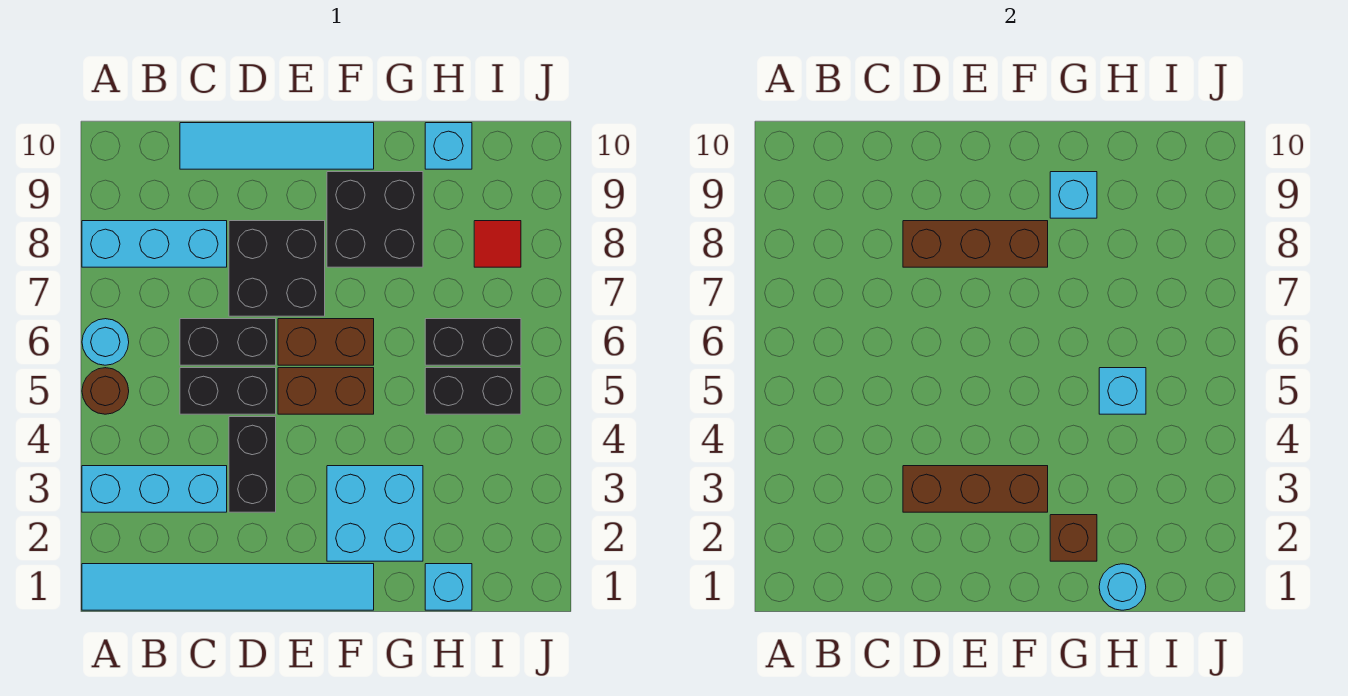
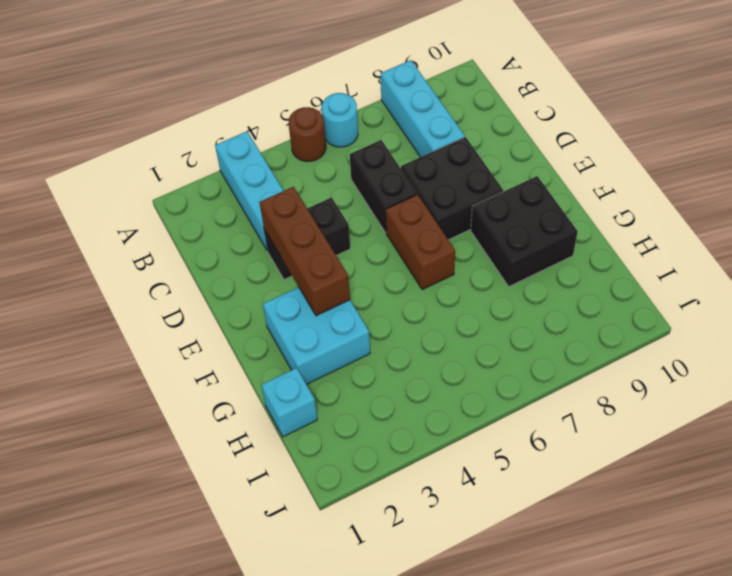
none -> cyan tile A1:F1 level 1
none -> black brick C5:D5 level 1
none -> cyan tile C10:F10 level 1

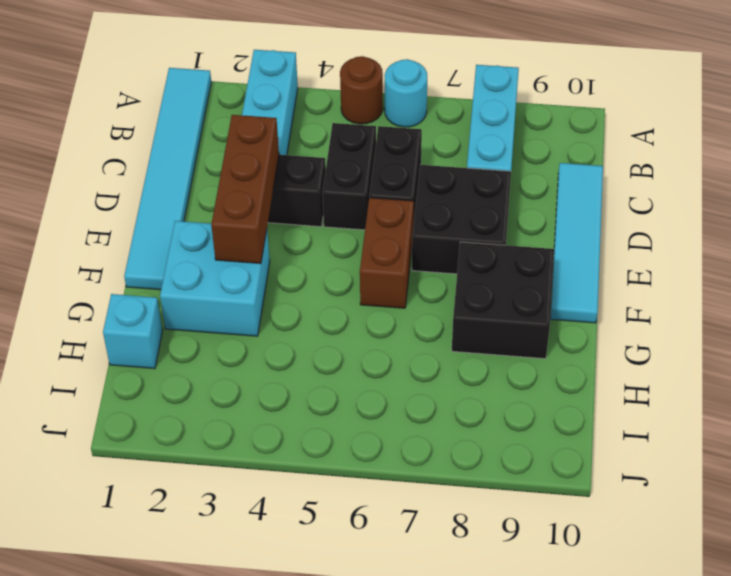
none -> brown brick E5:F5 level 1
none -> black brick H5:I5 level 1
none -> black brick H6:I6 level 1

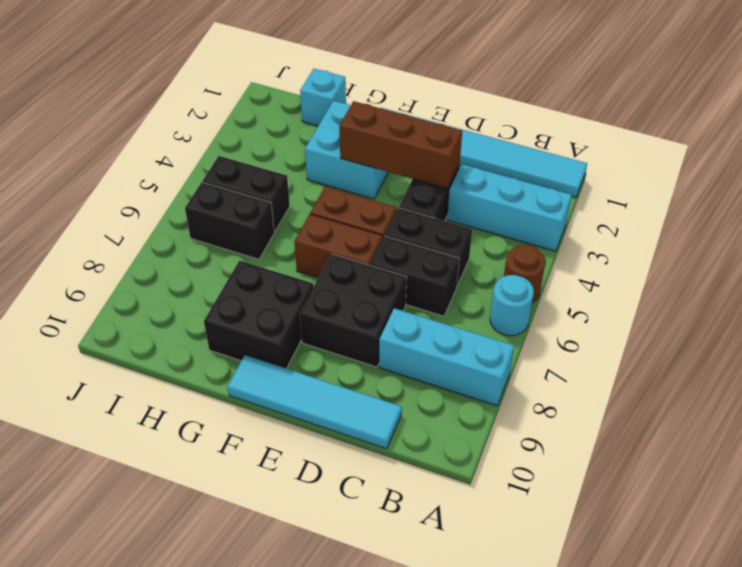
none -> cyan brick H10 level 1
none -> red tile I8 level 1
none -> brown brick D8:F8 level 2

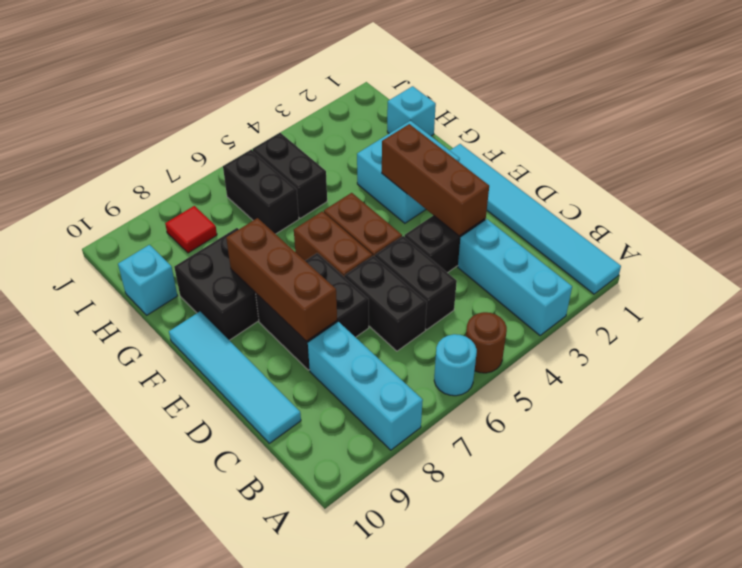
none -> brown brick G2 level 2
none -> cyan brick G9 level 2
none -> cyan round brick H1 level 2

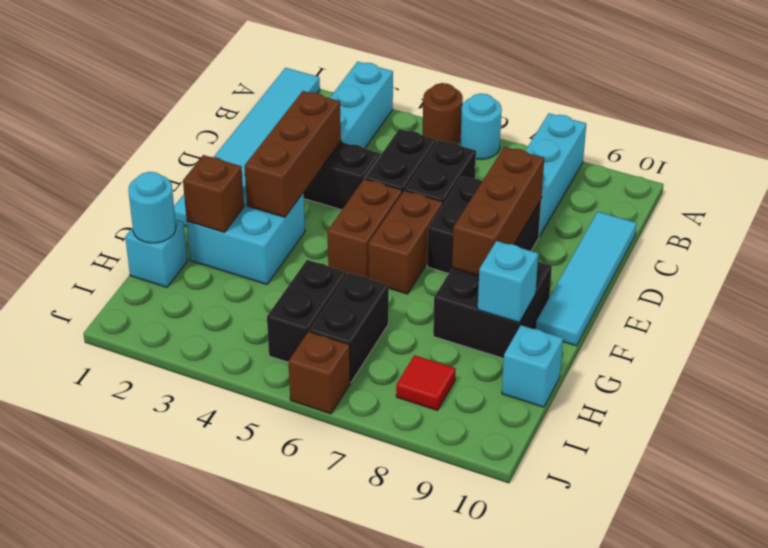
brown brick J6 level 1 -> none
none -> cyan brick H5 level 2

